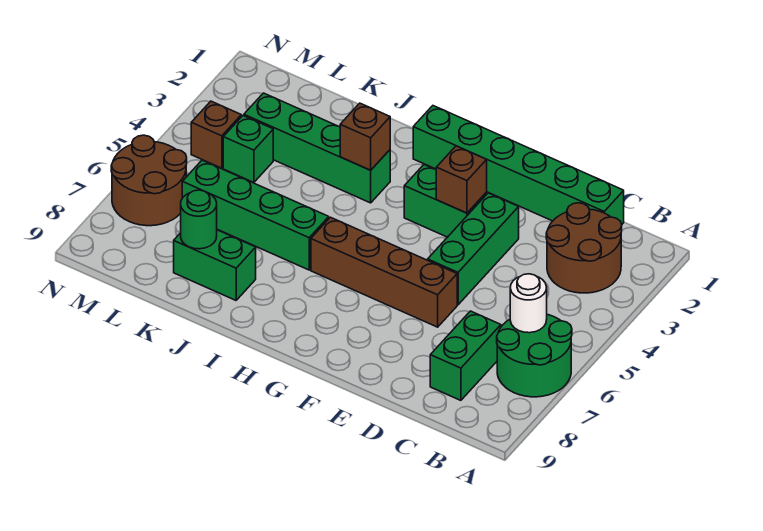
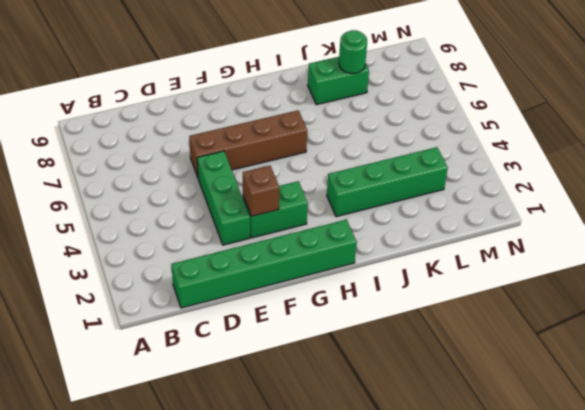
none -> green round brick A6:B7 level 1
none -> brown round brick B2:C3 level 1
none -> green brick C7:C8 level 1

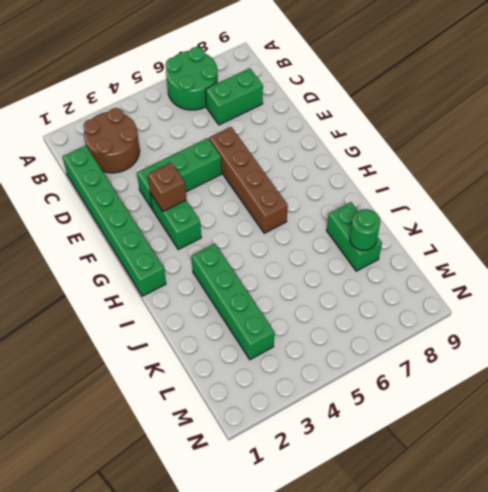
none -> green brick I6:L6 level 1
none -> green brick L4 level 1
none -> brown brick M4 level 1

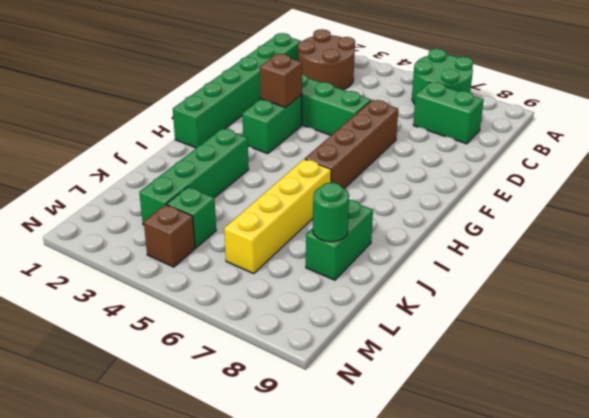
yellow brick I6:L6 level 1 -> green brick I6:L6 level 1
none -> brown round brick M6:N7 level 1
none -> white round brick B6 level 2
none -> brown brick I3 level 2

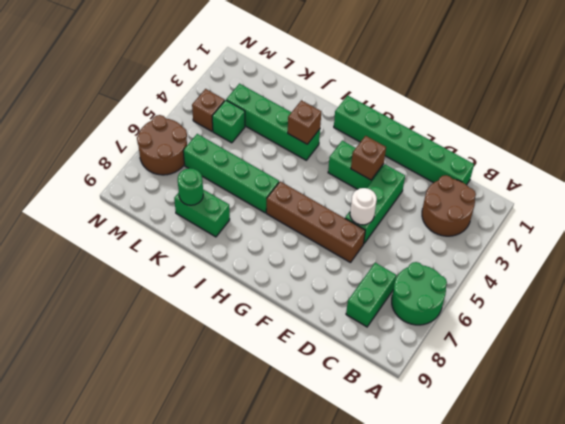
white round brick E5 level 2 -> white round brick B6 level 2

